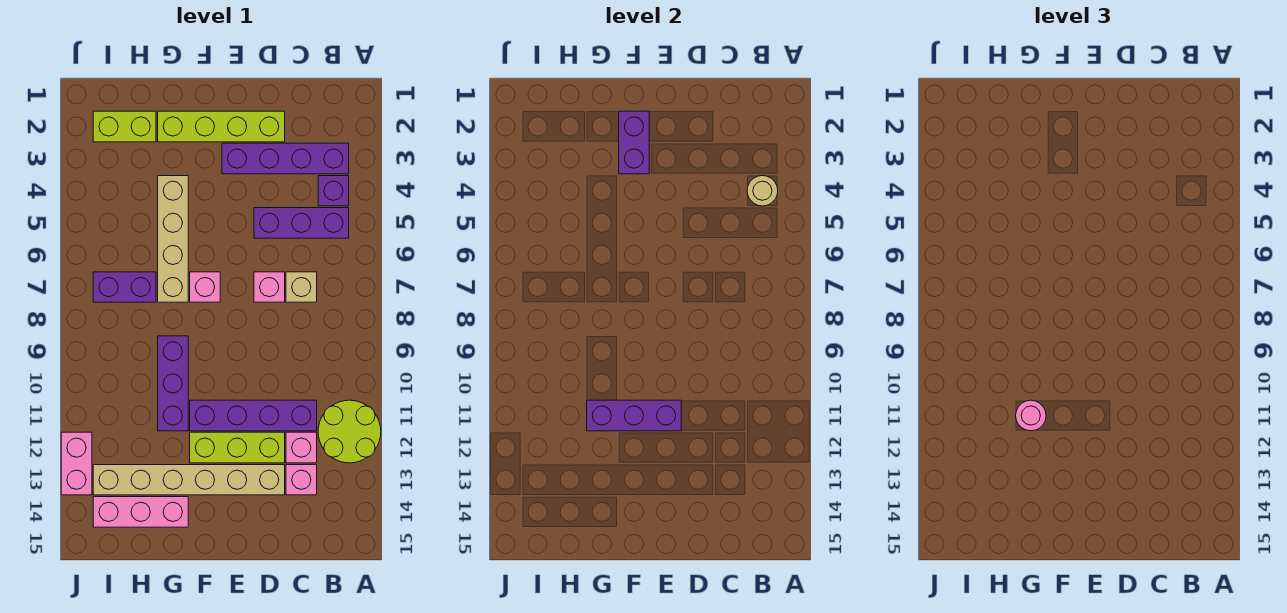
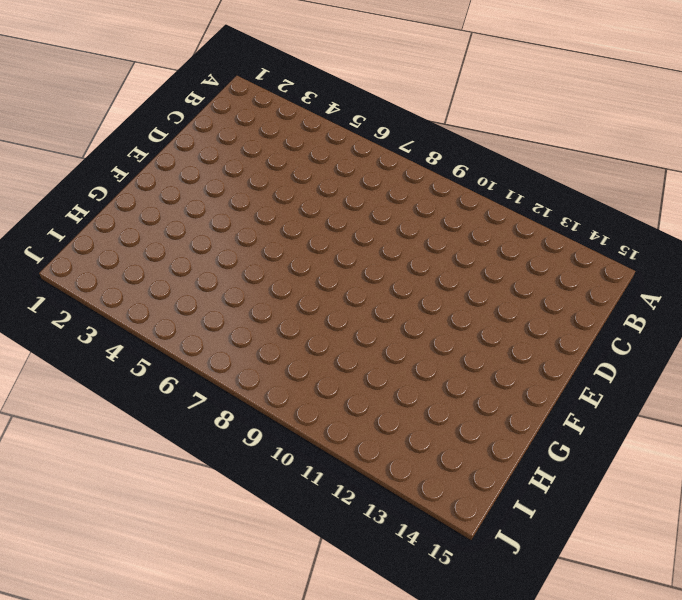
none -> lime round brick A11:B12 level 1
none -> purple brick B3:E3 level 1
none -> purple brick B4 level 1

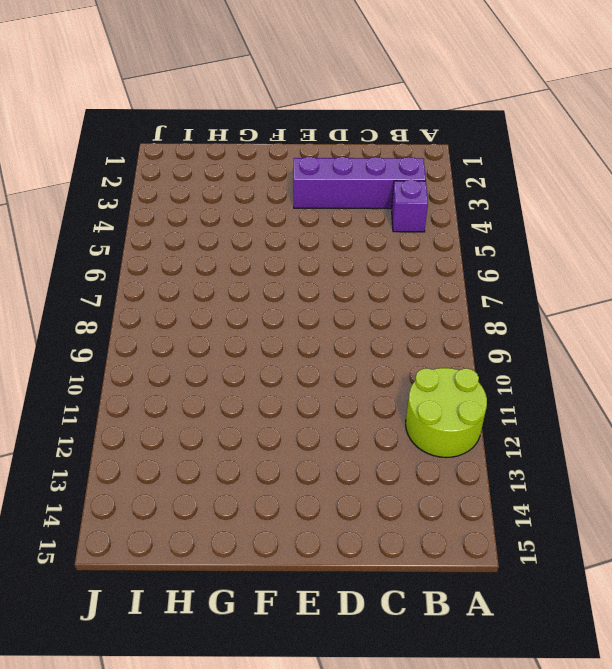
none -> purple brick B5:D5 level 1
none -> tan brick C7 level 1
none -> purple brick C11:F11 level 1

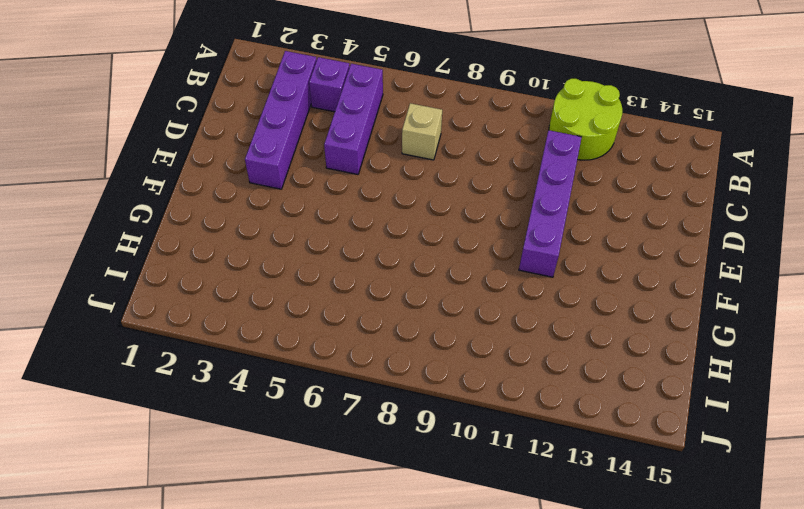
none -> pink brick C12 level 1
none -> pink brick C13 level 1
none -> lime brick D2:G2 level 1

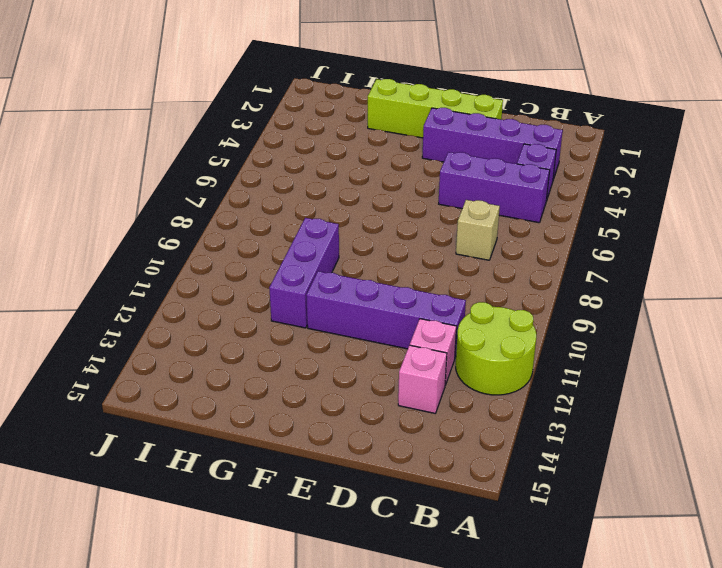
none -> pink brick D7 level 1
none -> lime brick D12:F12 level 1
none -> tan brick D13:I13 level 1

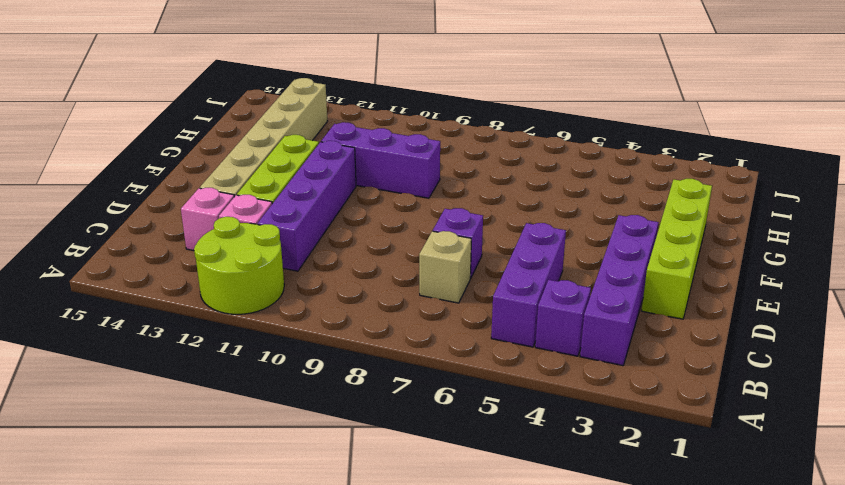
purple brick D7 level 1 -> pink brick D7 level 1
none -> pink brick F7 level 1
none -> tan brick G4:G7 level 1
none -> pink brick G14:I14 level 1

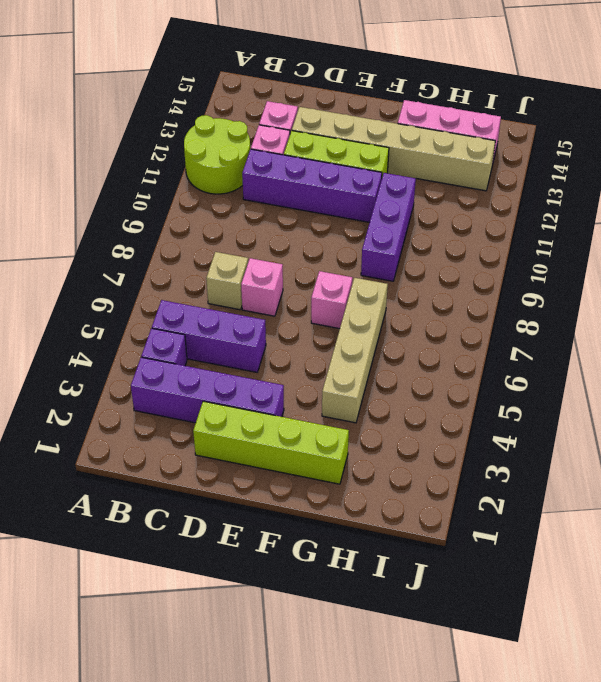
none -> lime brick H2:I2 level 1
none -> purple brick H7:I7 level 1
none -> pink brick J12:J13 level 1

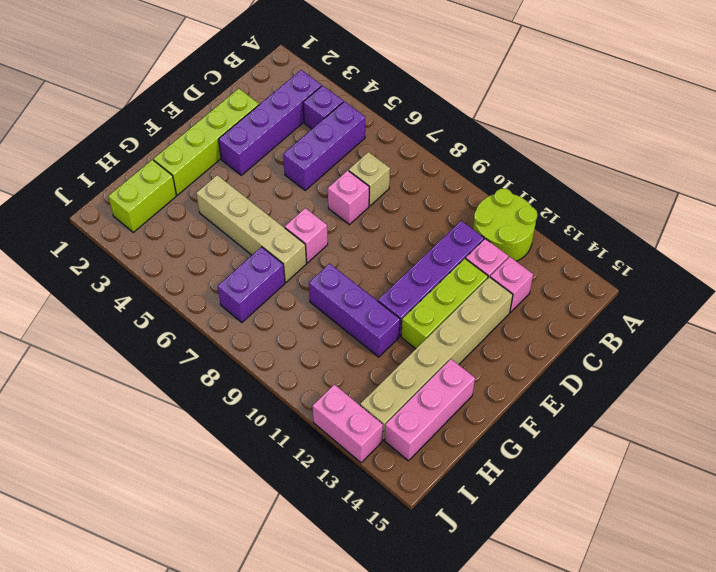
none -> tan round brick B4 level 2
none -> purple brick E11:G11 level 2
none -> purple brick F2:F3 level 2

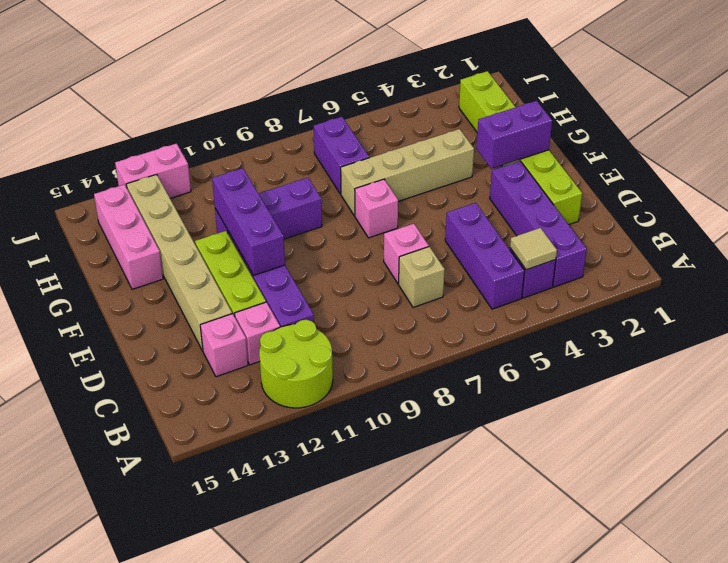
tan tile B4 level 2 -> tan round brick B4 level 2
none -> pink round brick G11 level 3

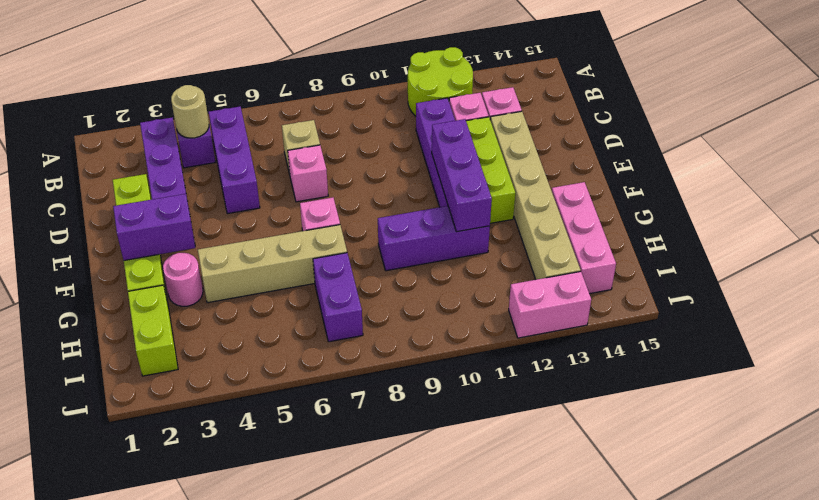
pink round brick G3 level 1 -> pink round brick G11 level 3

